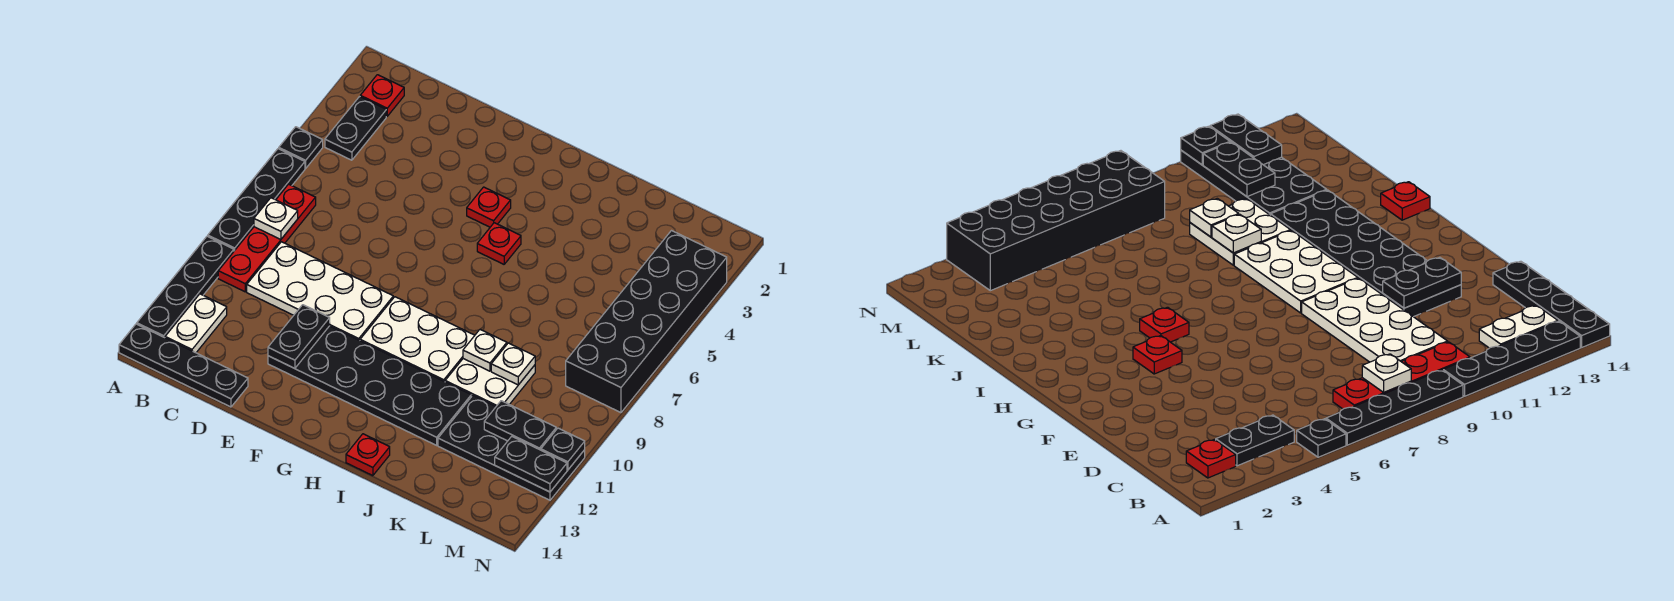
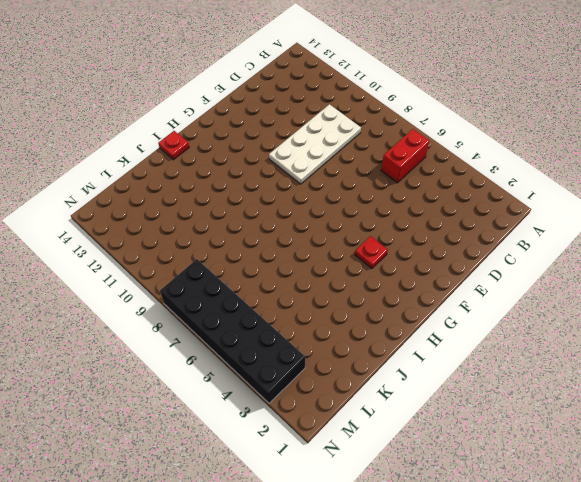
red brick B6:C6 level 1 -> none
none -> black plate A5 level 1
none -> black plate A6:A9 level 1
none -> black plate A10:A13 level 1

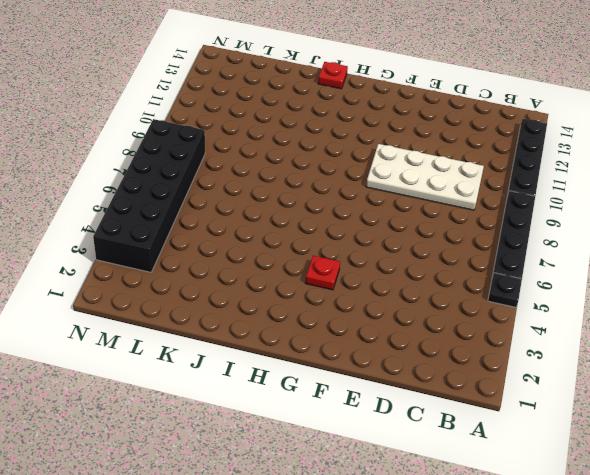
none -> black plate A14:D14 level 1
none -> red plate B2 level 1
none -> black plate B3:B4 level 1

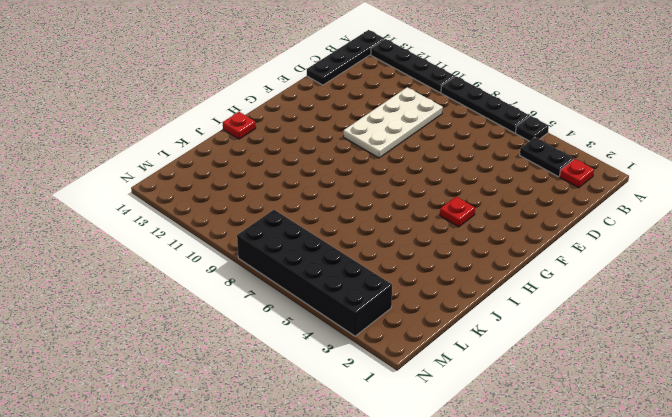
none -> red plate B7:B10 level 1
none -> white plate B12:B13 level 1
none -> black plate E11:J12 level 1

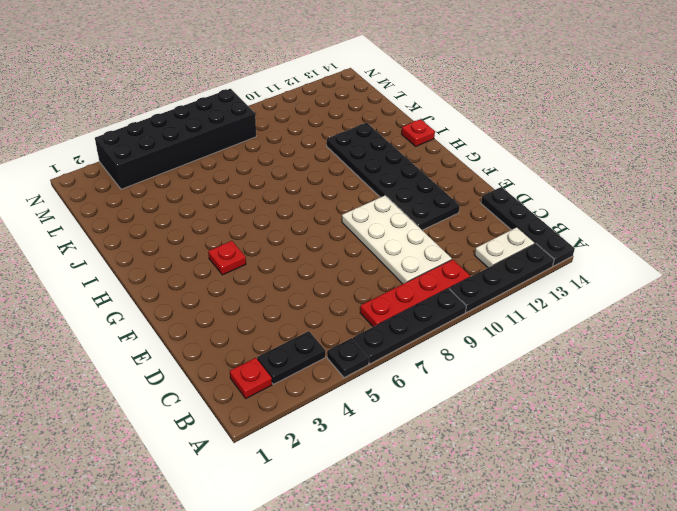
none -> white plate G9:I10 level 1
none -> red plate H5 level 1
none -> white plate J9:K10 level 1

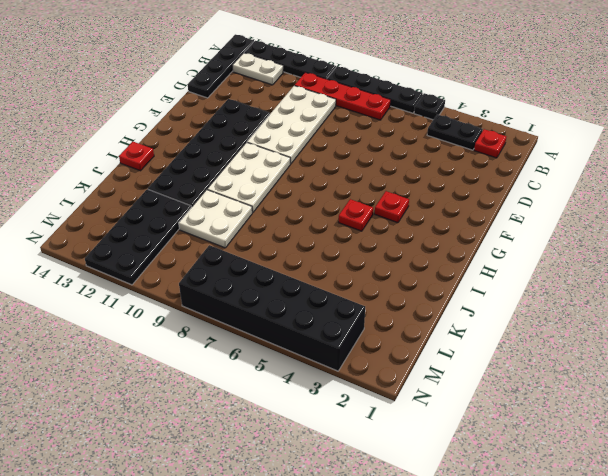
none -> white plate B8 level 2
none -> black plate E11:E12 level 2
none -> white plate J9 level 2

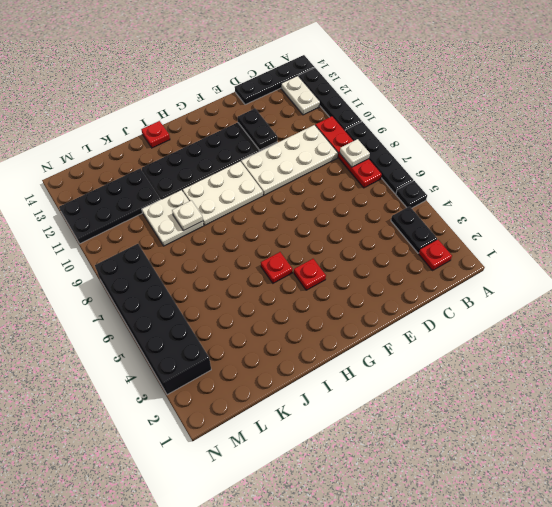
none -> white plate K9 level 2
none -> black plate L11:M11 level 2
none -> black plate M12:N12 level 2

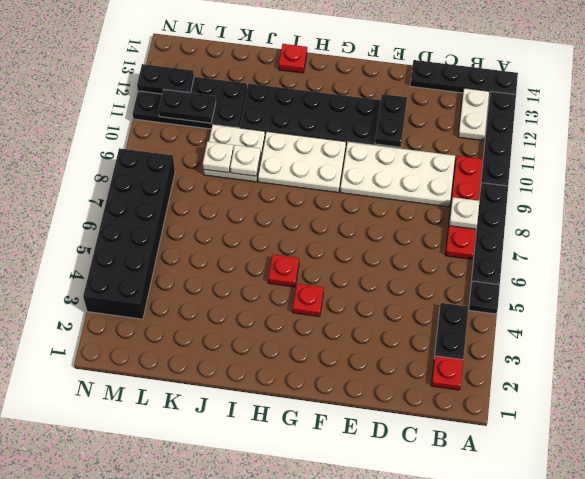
none -> black plate N11 level 2

